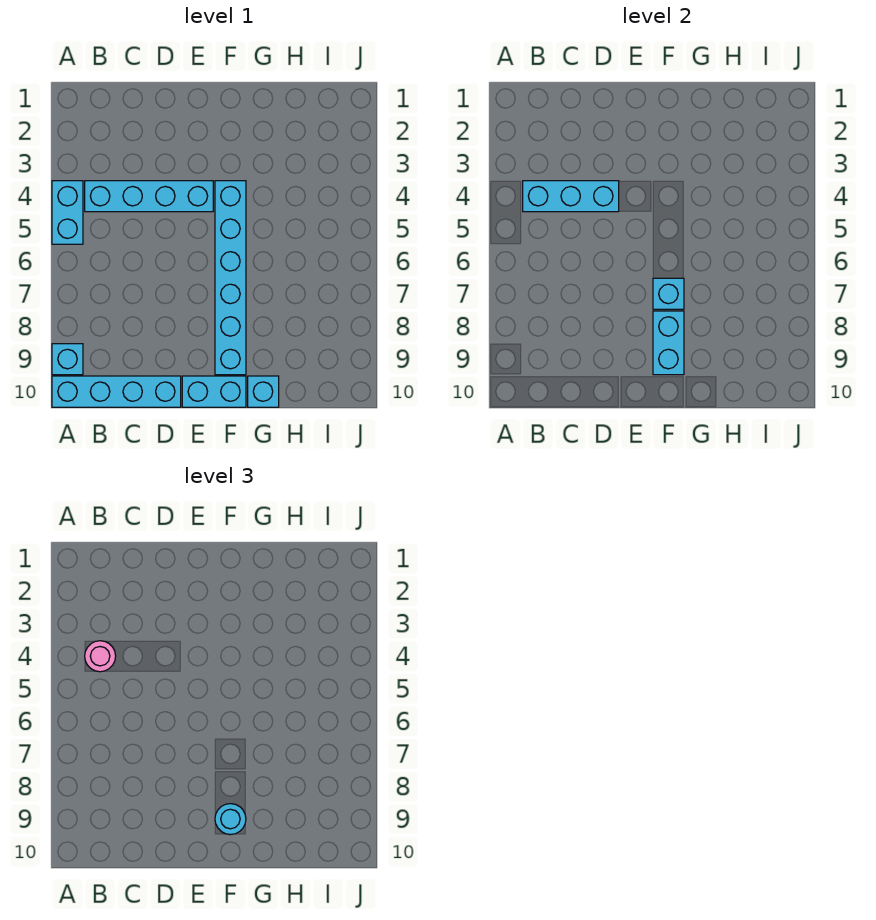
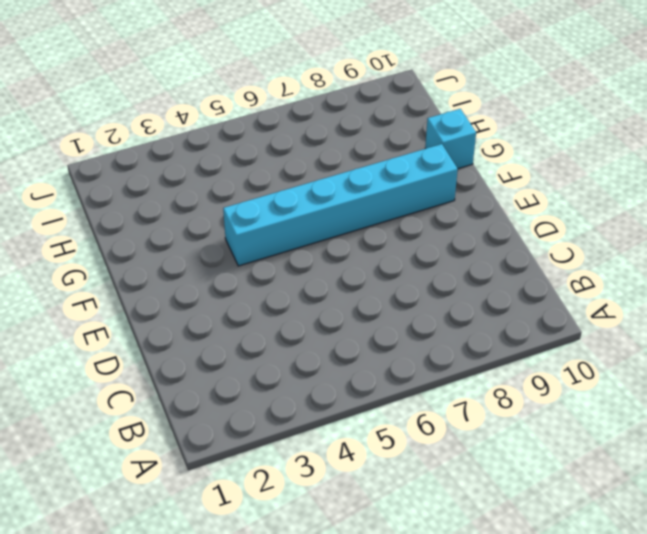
none -> cyan brick A4:A5 level 1
none -> cyan brick A9 level 1
none -> cyan brick A10:D10 level 1

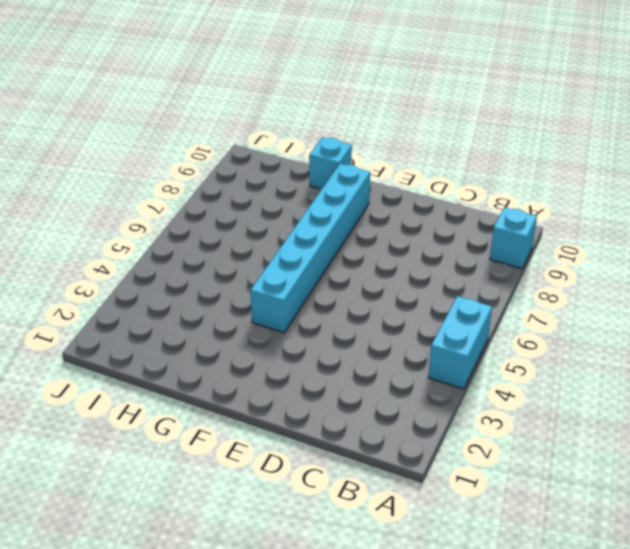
none -> cyan brick A10:D10 level 1
none -> cyan brick B4:E4 level 1
none -> cyan brick E10:F10 level 1

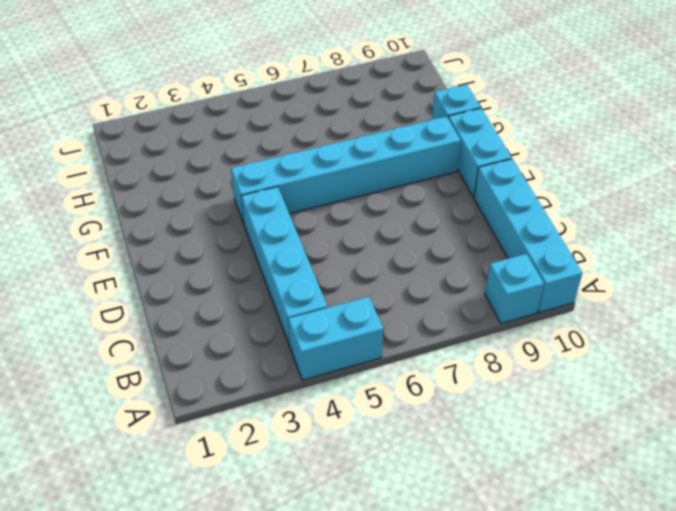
none -> cyan brick B4:D4 level 2
none -> cyan brick F7 level 2
none -> cyan brick F8:F9 level 2

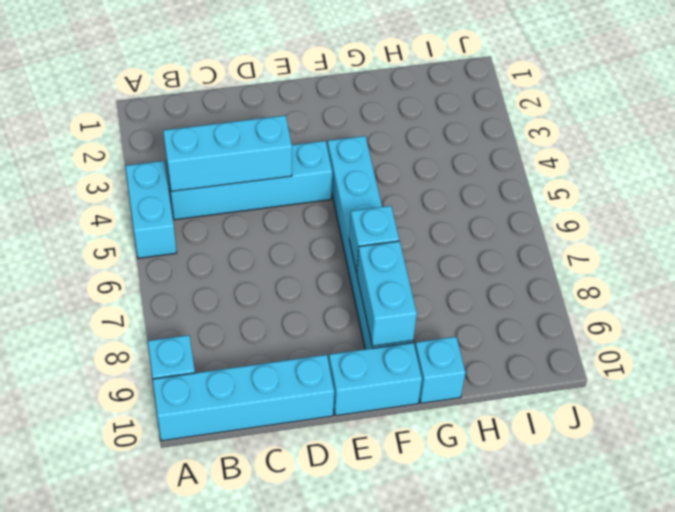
none -> pink round brick B4 level 3
none -> cyan round brick F9 level 3

